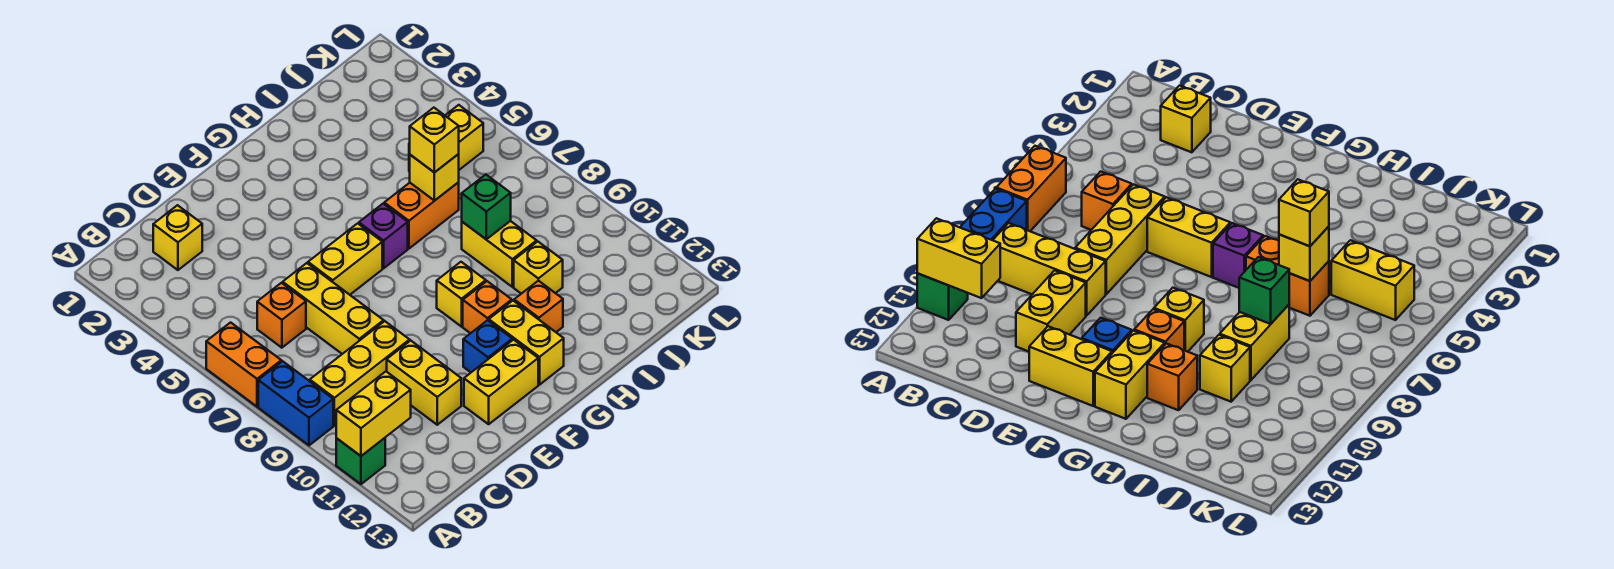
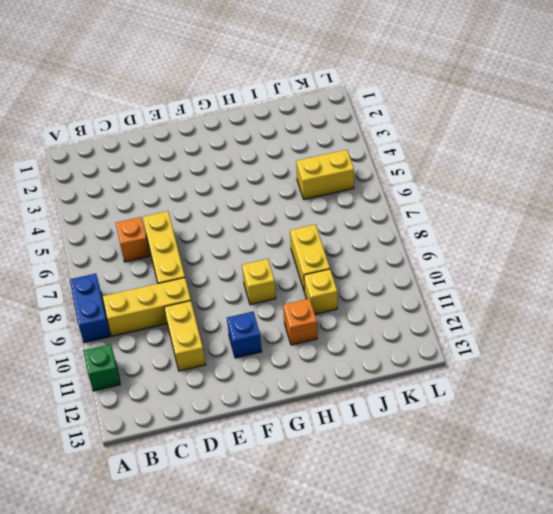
none -> orange brick A6:A7 level 1
none -> yellow brick C2 level 1
none -> yellow brick E6:F6 level 1

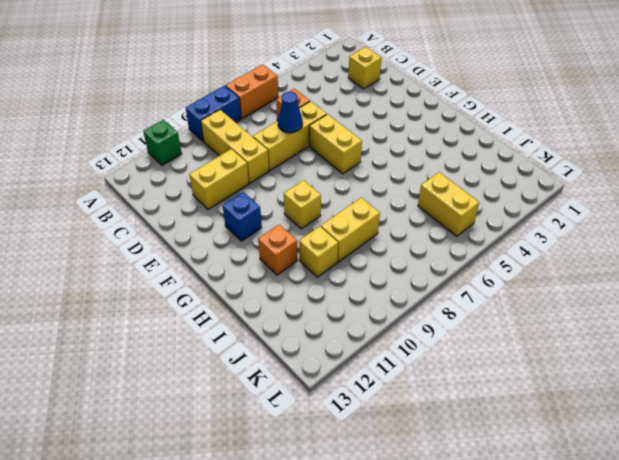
blue cone D7 level 2 -> none
none -> yellow brick E12:F12 level 1
none -> purple brick G6 level 1
none -> orange brick G10 level 1

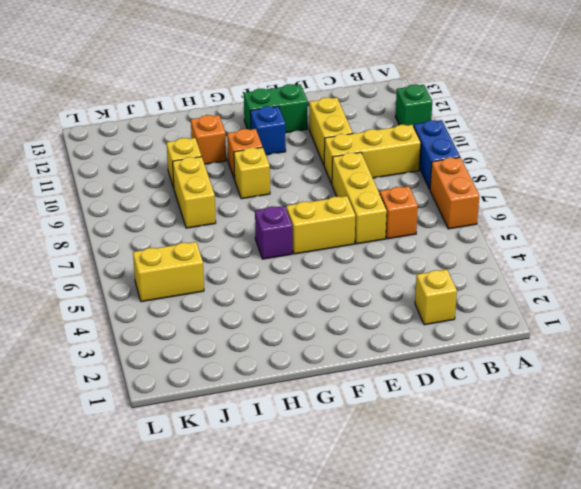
green brick E12:F12 level 1 -> yellow brick E12:F12 level 1
none -> yellow brick G11:G12 level 1
none -> orange brick H6:I6 level 1
none -> yellow brick A11:B11 level 2

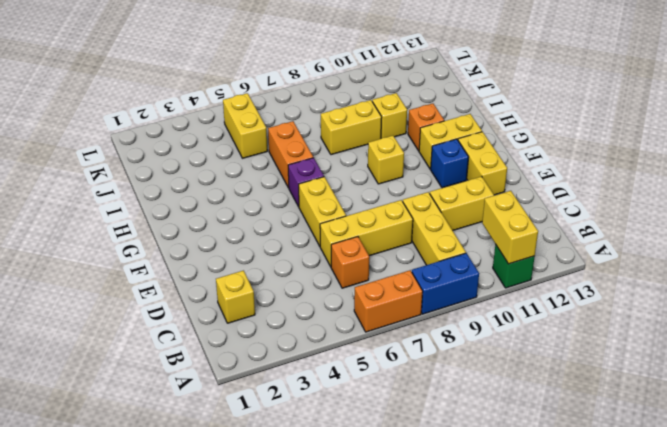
none -> orange brick G10 level 1
none -> yellow brick I6 level 2
none -> green brick I8 level 2

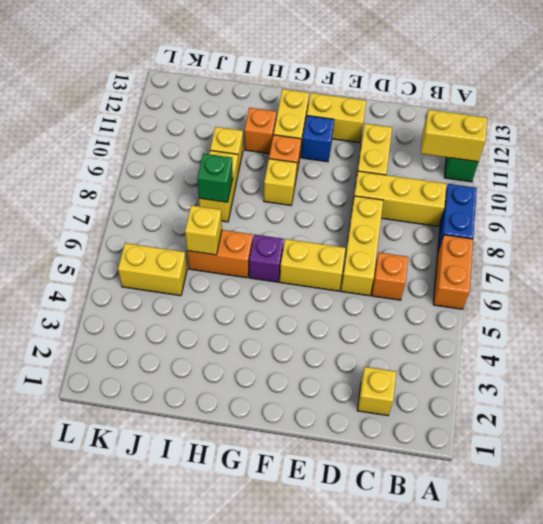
none -> yellow brick I6 level 3

